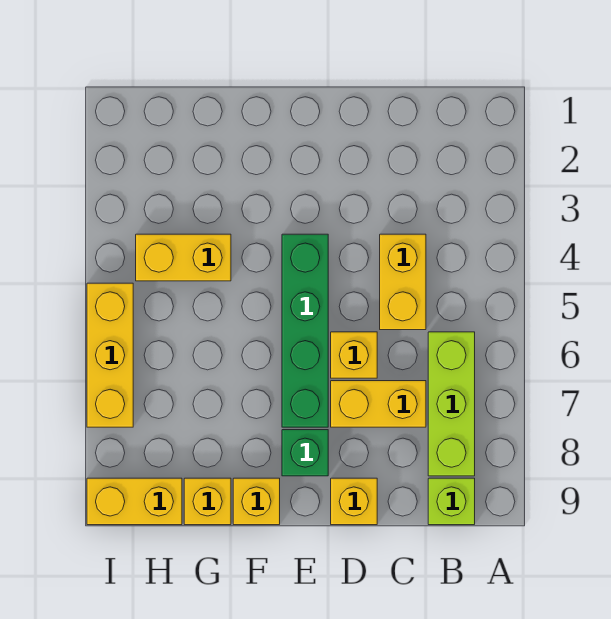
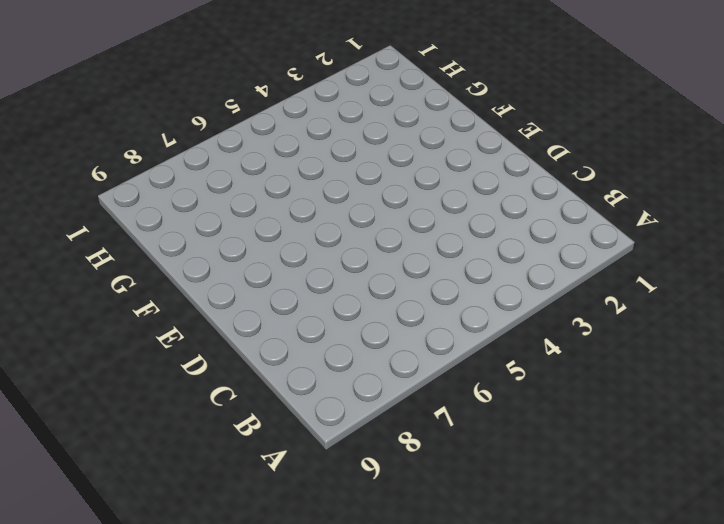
none -> lime brick B6:B8 level 1
none -> lime brick B9 level 1
none -> yellow brick C4:C5 level 1

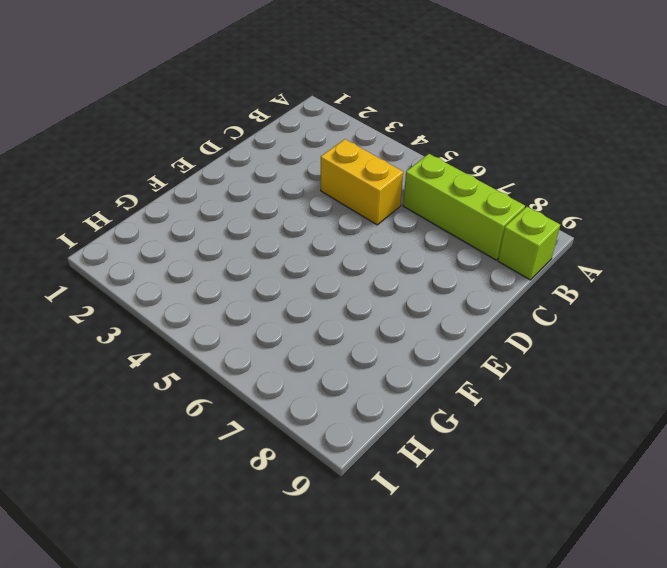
none -> yellow brick C7:D7 level 1
none -> yellow brick D6 level 1
none -> yellow brick D9 level 1

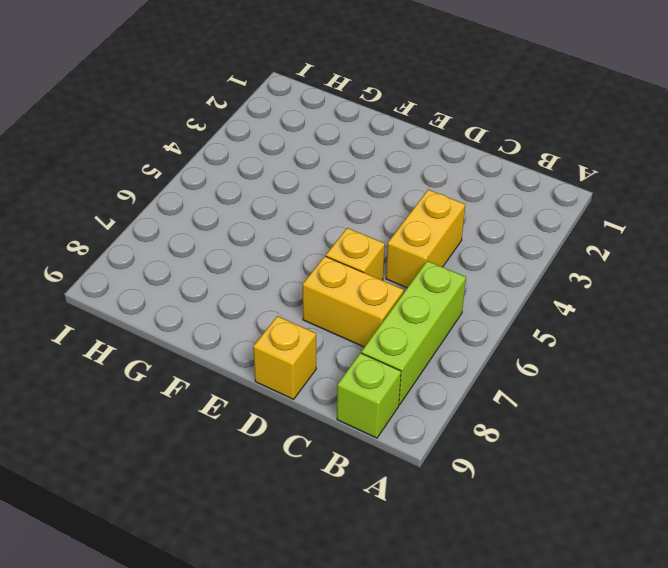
none -> green brick E4:E7 level 1
none -> green brick E8 level 1
none -> yellow brick F9 level 1

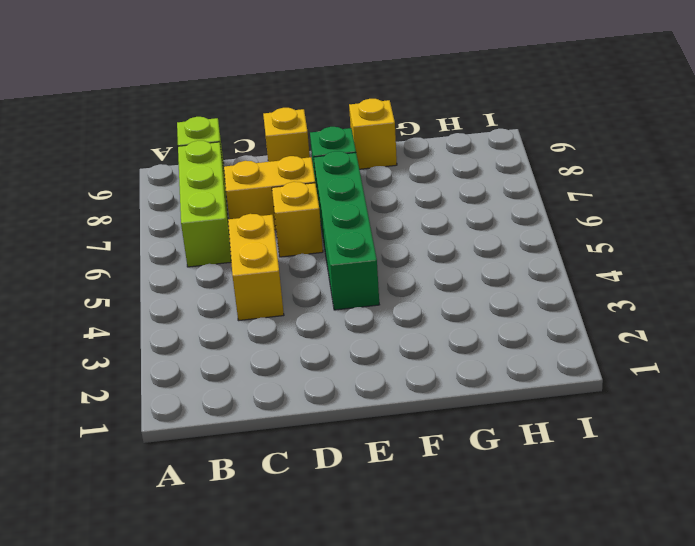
none -> yellow brick G4:H4 level 1
none -> yellow brick G9 level 1
none -> yellow brick H9:I9 level 1

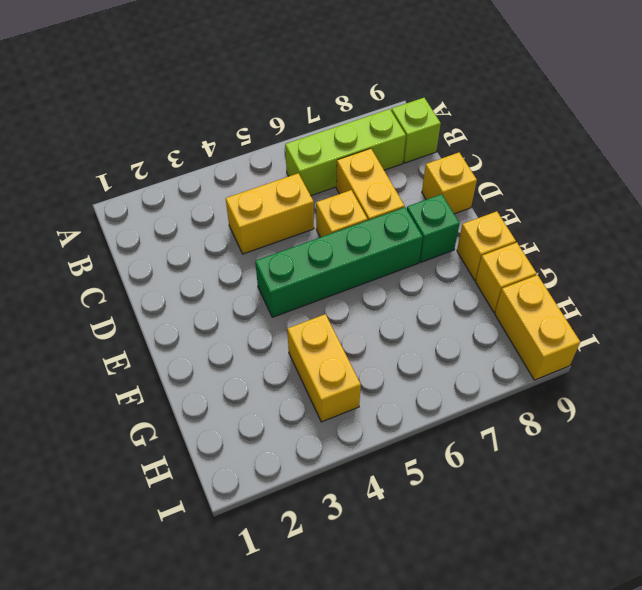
none -> yellow brick I5:I7 level 1

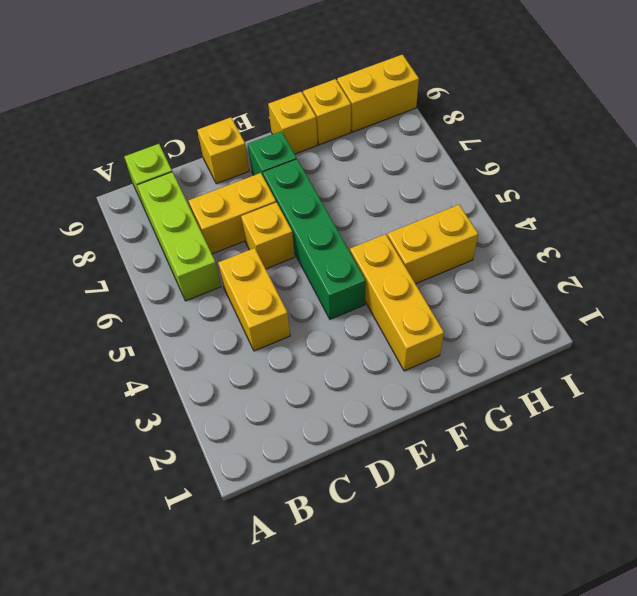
yellow brick F2:F4 level 1 -> yellow brick I5:I7 level 1

